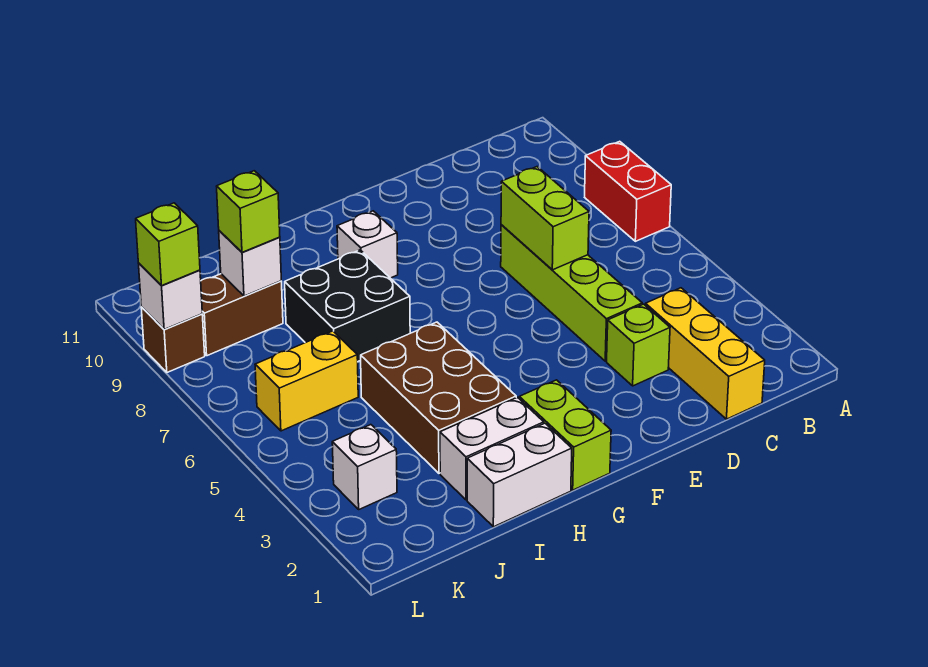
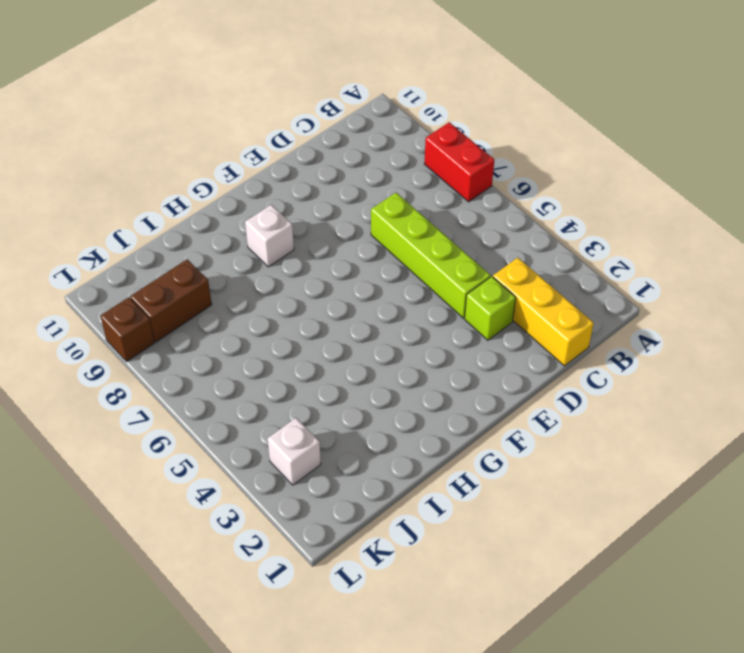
none -> lime brick G1:G2 level 1
none -> white brick H1:I1 level 1
none -> white brick H2:I2 level 1

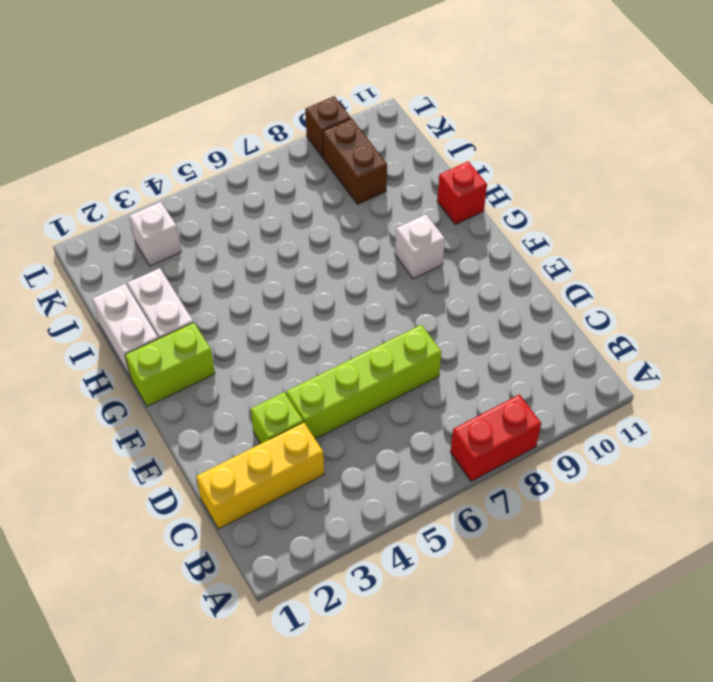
red brick H11 level 1 -> none
none -> brown brick H3:I5 level 1
none -> black brick H7:I8 level 1
none -> yellow brick J6:K6 level 1

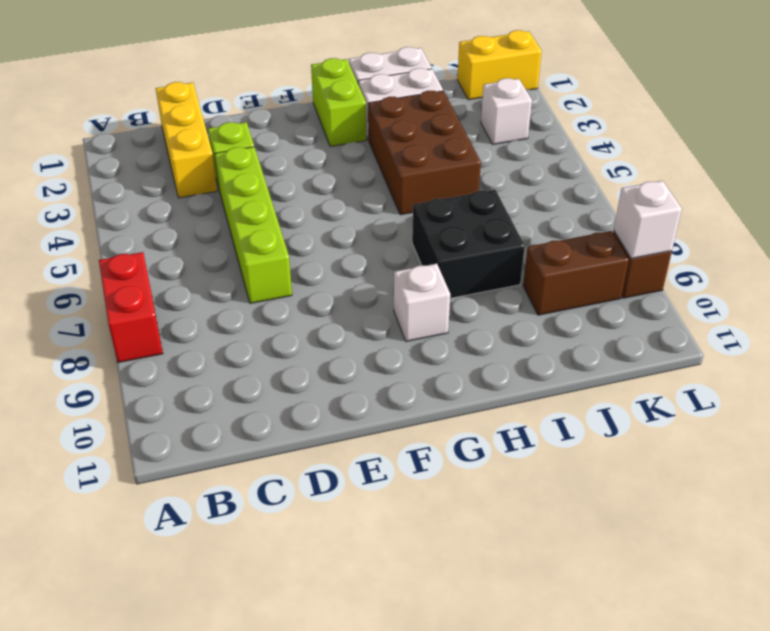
yellow brick K1:L1 level 1 -> yellow brick J6:K6 level 1
none -> lime brick D6:D7 level 2
none -> white brick J9 level 2
none -> lime brick J9 level 3

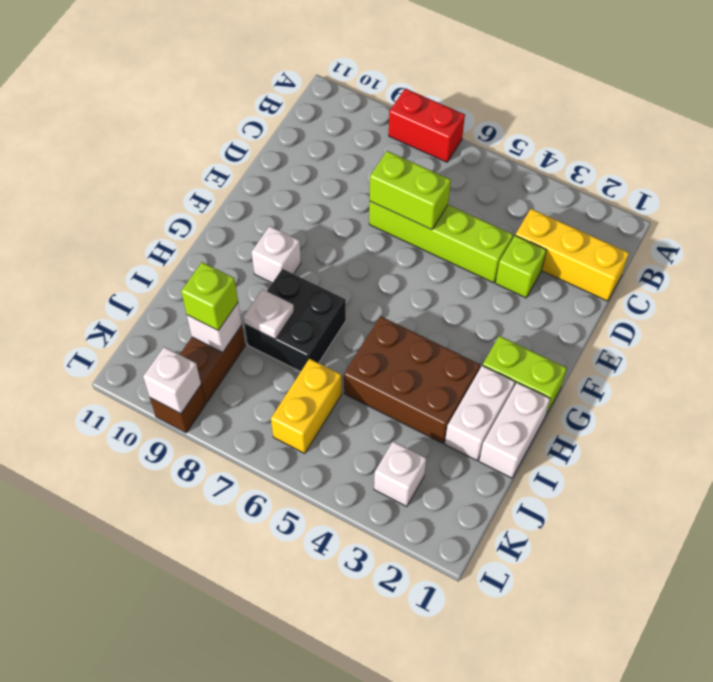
white plate I8 level 2 -> none
none -> lime brick L9 level 3

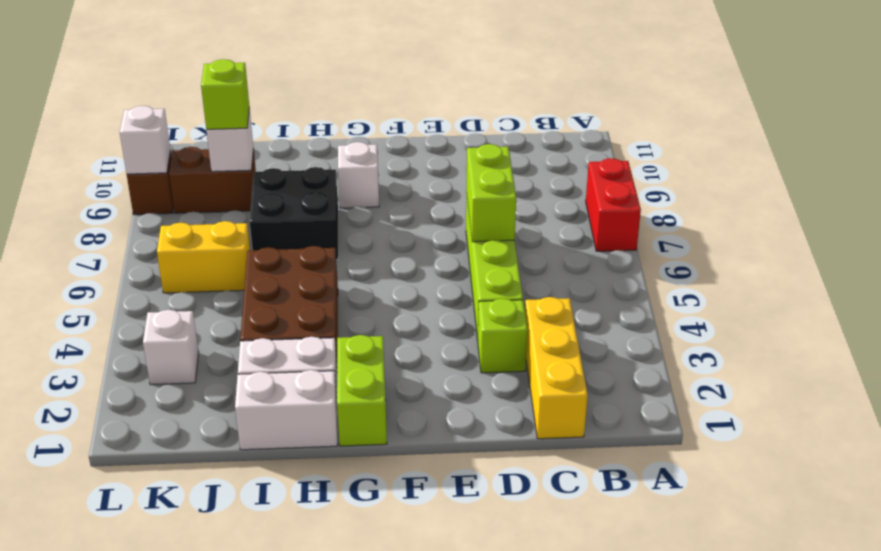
none -> lime brick L9 level 3

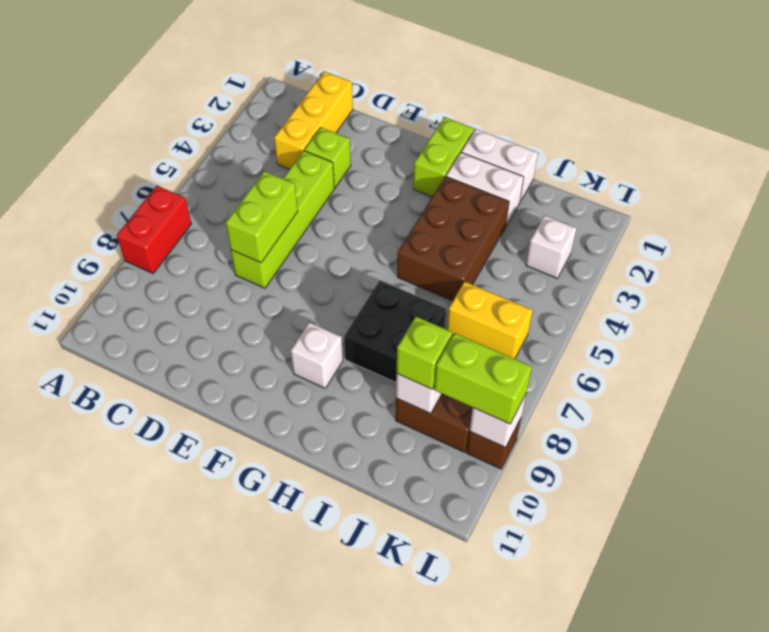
lime brick K9:L9 level 3 -> lime brick L9 level 3

